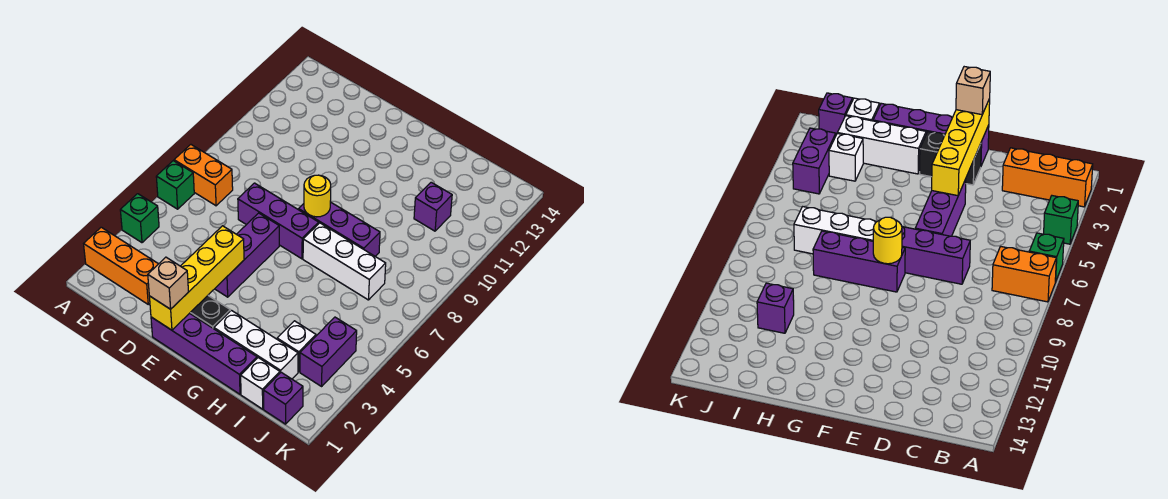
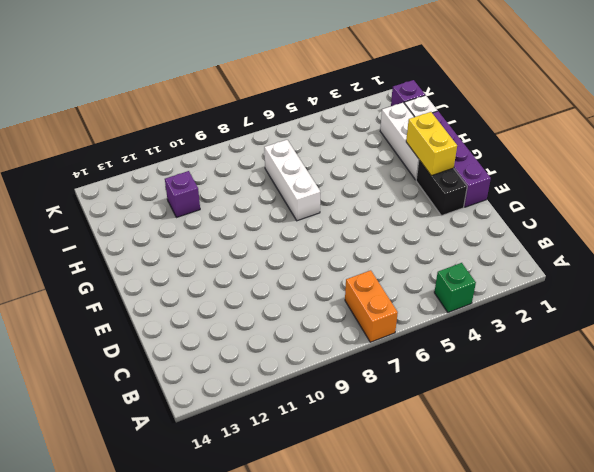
yellow brick F2:G2 level 2 -> none
none -> orange brick A2:C2 level 1
none -> green brick A6 level 1
none -> purple brick D7:F7 level 1

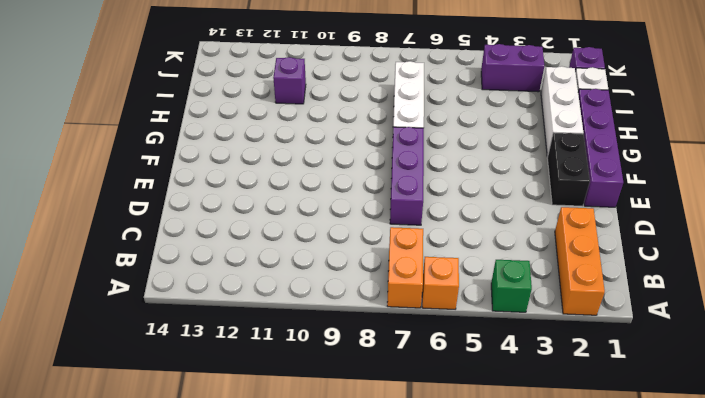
orange brick A6 level 1 -> green brick A6 level 1
none -> purple brick E4:E6 level 1
none -> purple brick F8:H8 level 1
none -> white brick I3 level 1

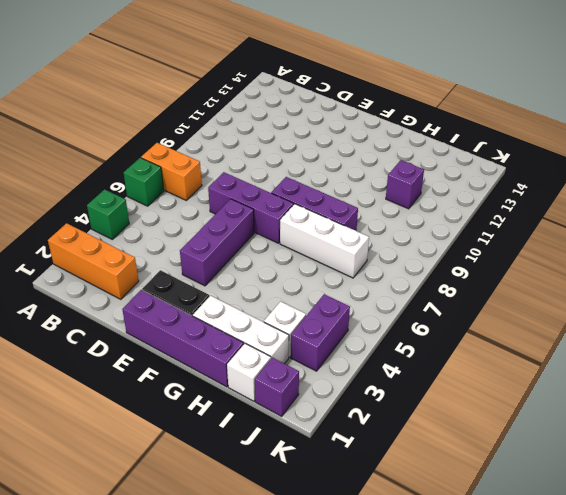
none -> yellow brick E1:E4 level 2
none -> yellow round brick F8 level 2
none -> tan brick E1 level 3

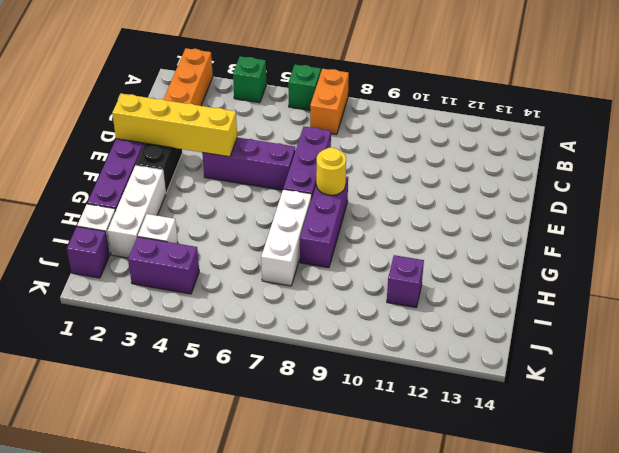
none -> tan brick E1 level 3

